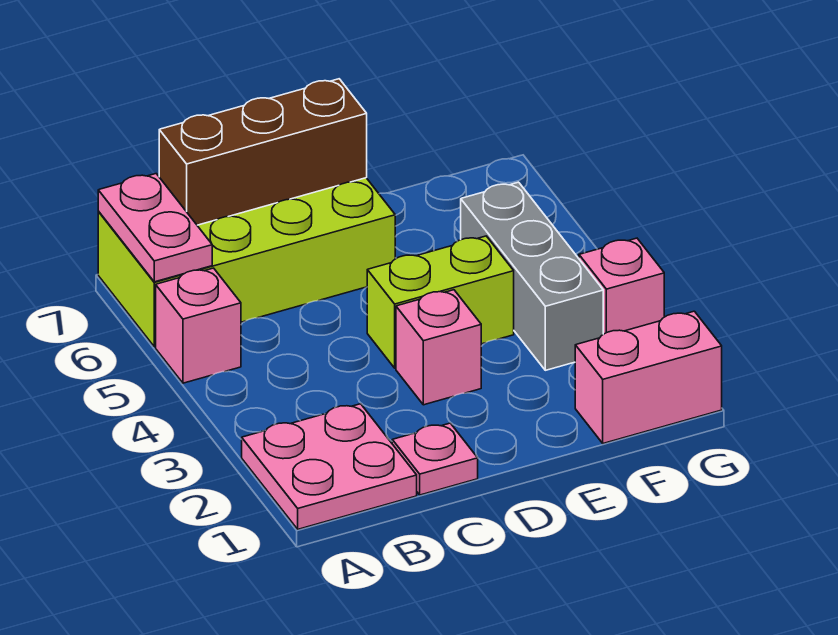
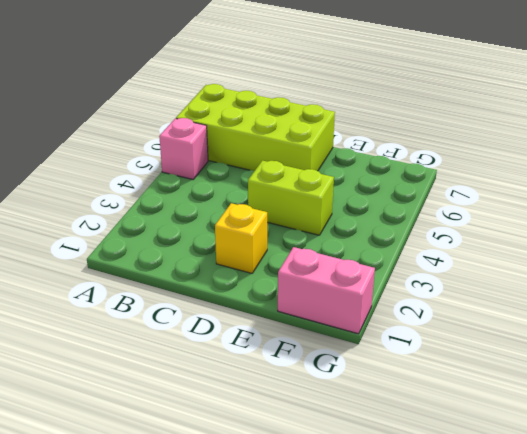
yellow brick D2 level 1 -> none
none -> pink plate A1:B2 level 1
none -> pink plate C1 level 1

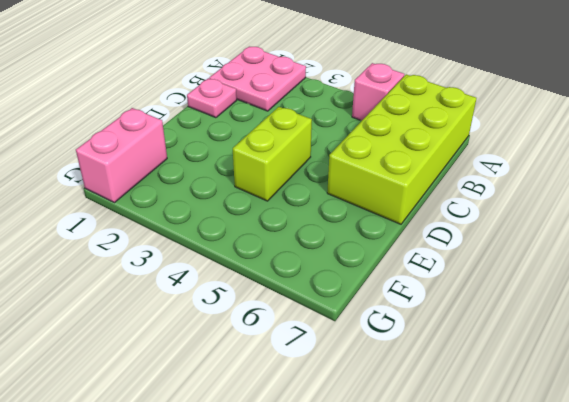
none -> pink brick D3 level 1
none -> grey brick F3:F5 level 1

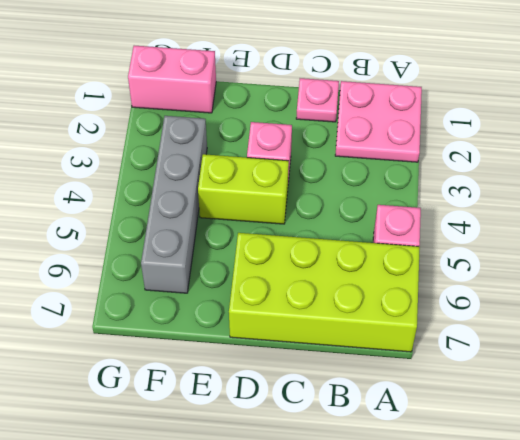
grey brick F3:F6 level 1 -> grey brick F3:F5 level 1
none -> pink brick G3 level 1
none -> pink plate A6:A7 level 2

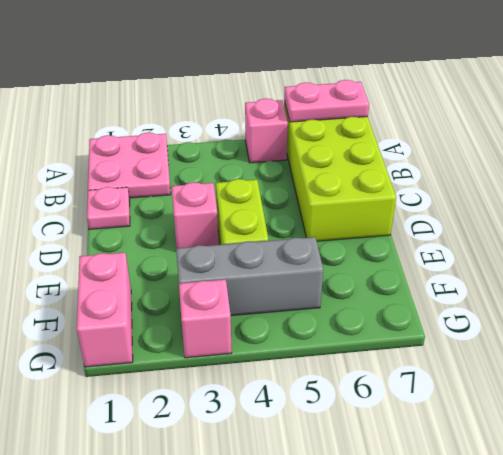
none -> brown brick B7:D7 level 2

